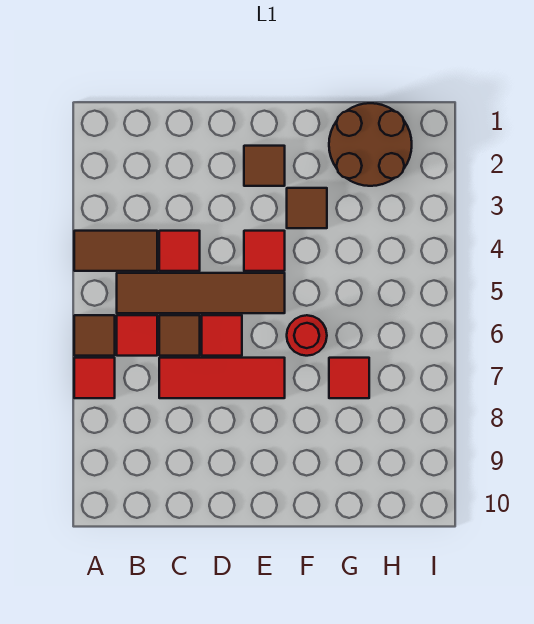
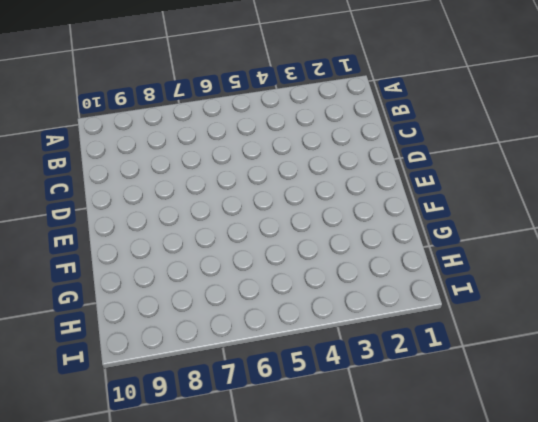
none -> brown tile A4:B4 level 1
none -> brown tile A6 level 1
none -> red tile A7 level 1

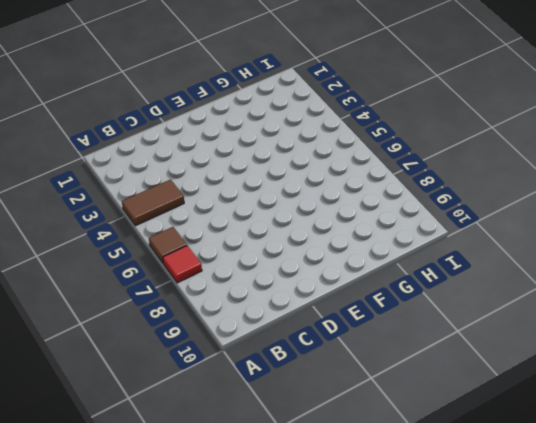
none -> brown tile B5:E5 level 1
none -> red tile B6 level 1
none -> red tile C4 level 1

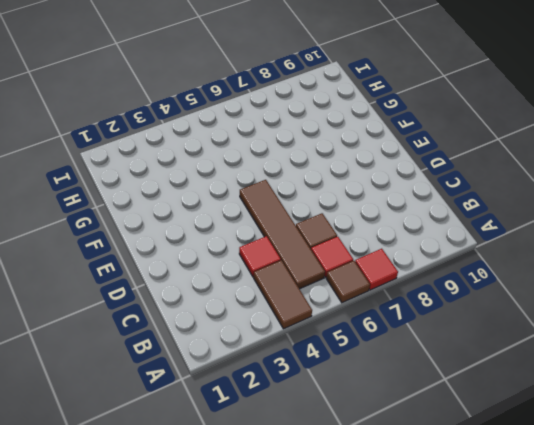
none -> red tile C7:E7 level 1
none -> red tile D6 level 1
none -> brown tile E2 level 1

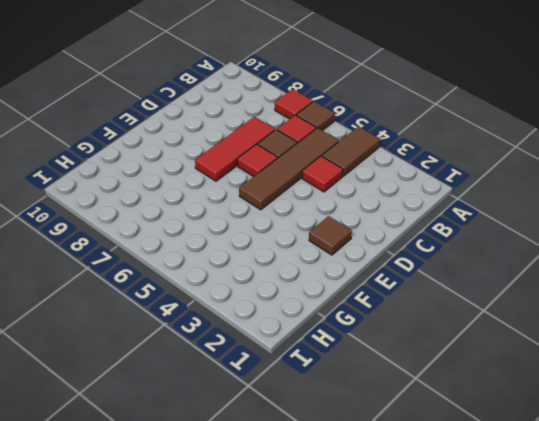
none -> red tile E4 level 1
none -> brown tile F3 level 1
none -> red round brick F6 level 1

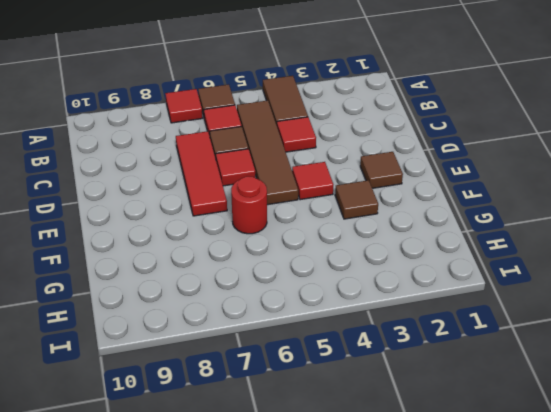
none -> brown round brick G1:H2 level 1
none -> red tile G7 level 1

